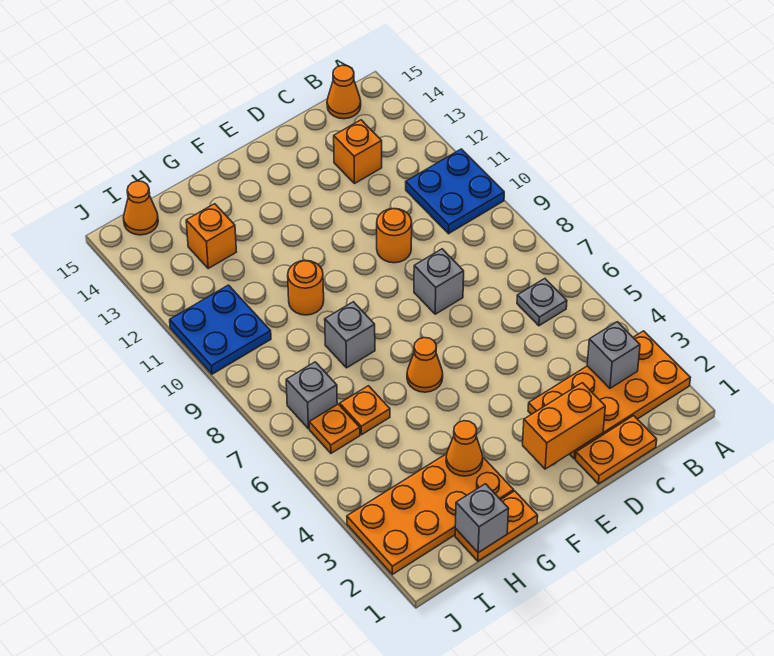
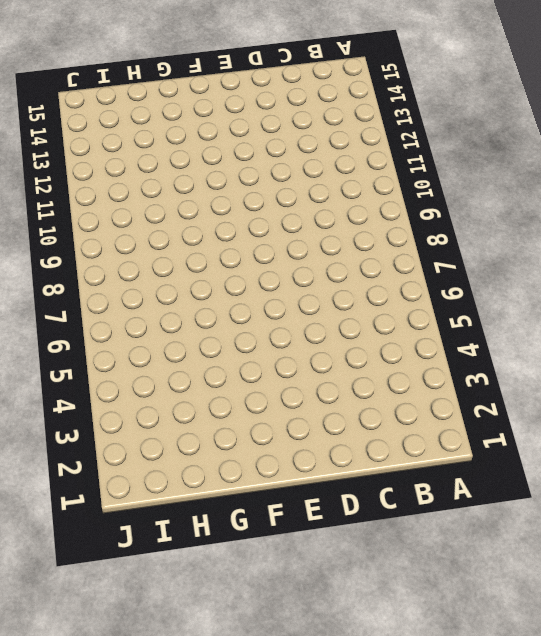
none -> orange plate A2:D3 level 1
none -> blue plate A10:B11 level 1
none -> grey plate B6 level 1

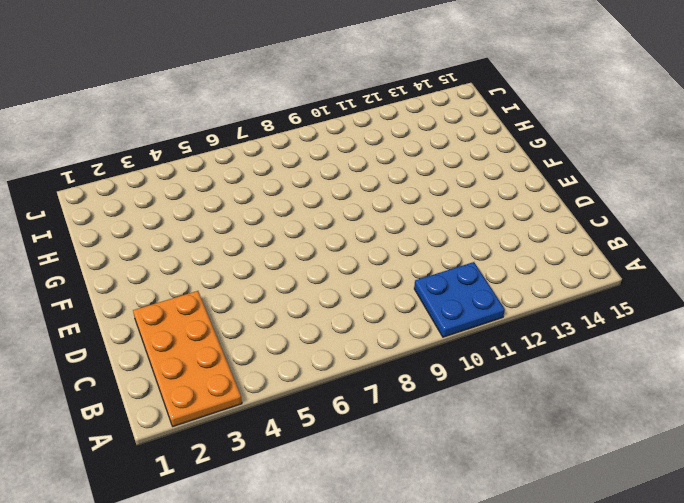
none -> grey plate B6 level 1
none -> orange cone B15 level 1
none -> orange plate C1:D1 level 1

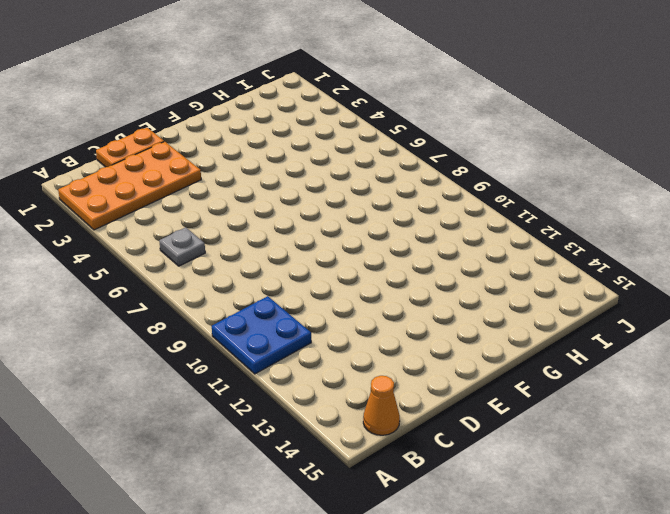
none -> orange brick C13 level 1
none -> grey brick D8 level 1
none -> orange round brick D10 level 1

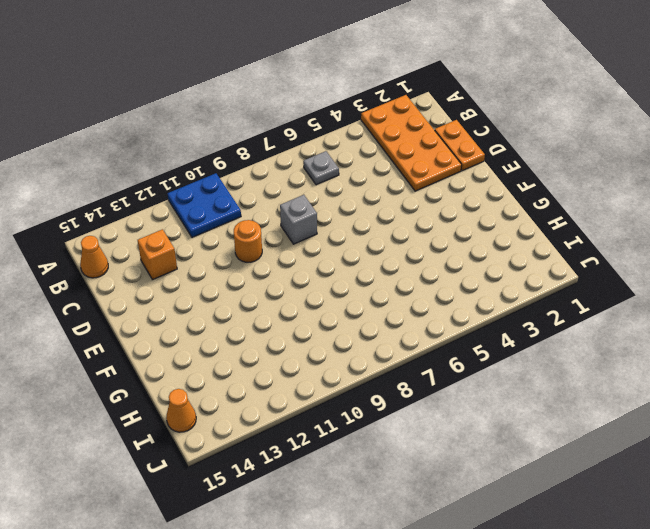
none -> orange cone F6 level 1
none -> orange plate G1:H1 level 1
none -> orange plate G2:J3 level 1

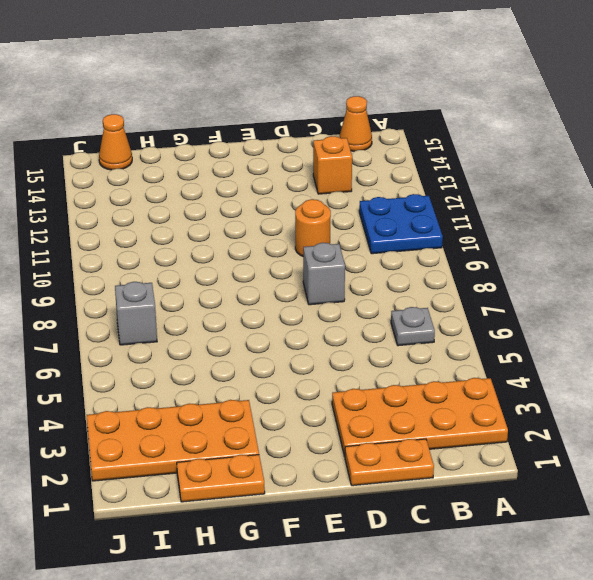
none -> orange cone F6 level 1
none -> grey brick G8 level 1
none -> orange round brick G10 level 1

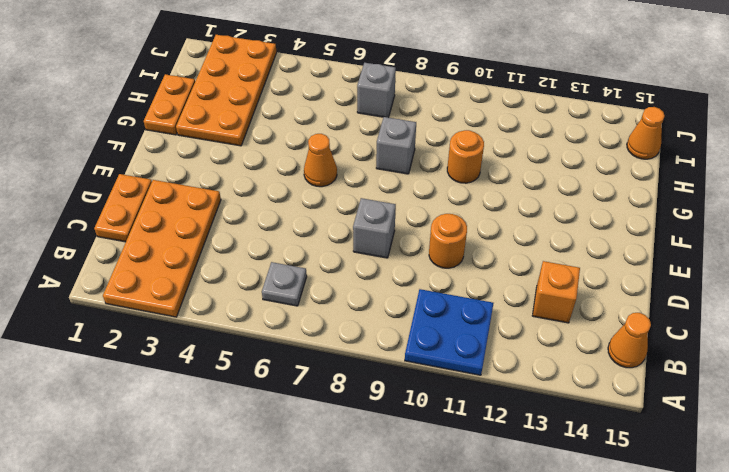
none -> orange plate H6 level 1
none -> orange brick H13 level 1
none -> orange plate I6 level 1

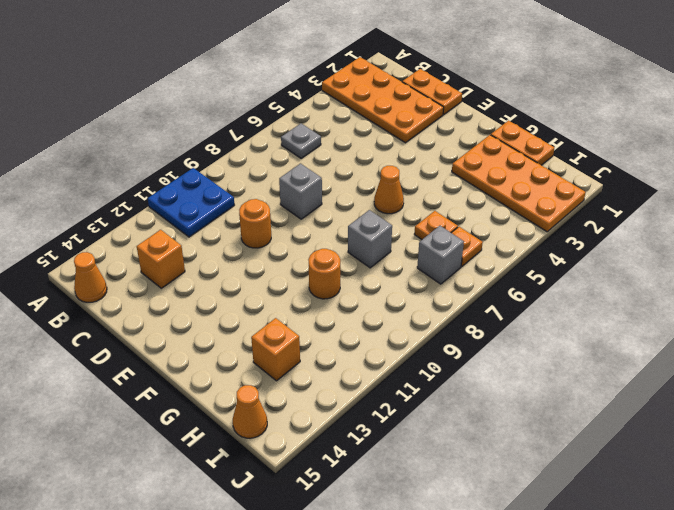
none -> blue plate I10:J11 level 1
none -> grey brick B3 level 2
none -> orange brick D2:E2 level 2

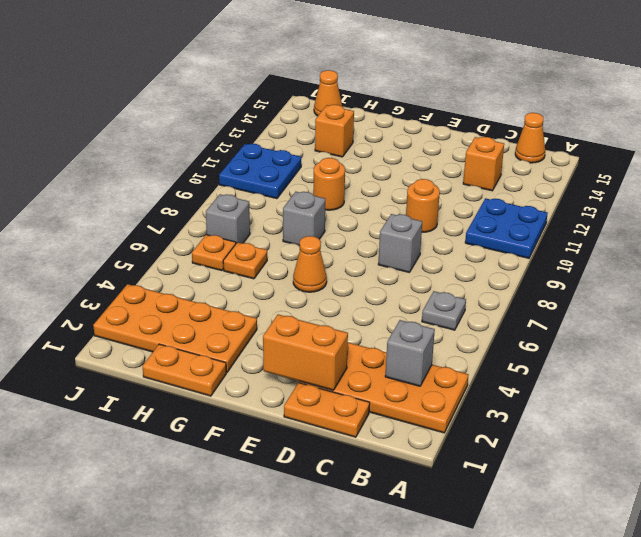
none -> orange cone G3 level 2
none -> grey brick H1 level 2

